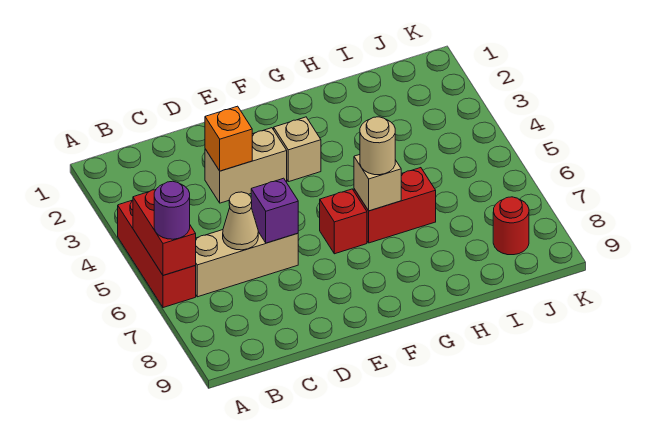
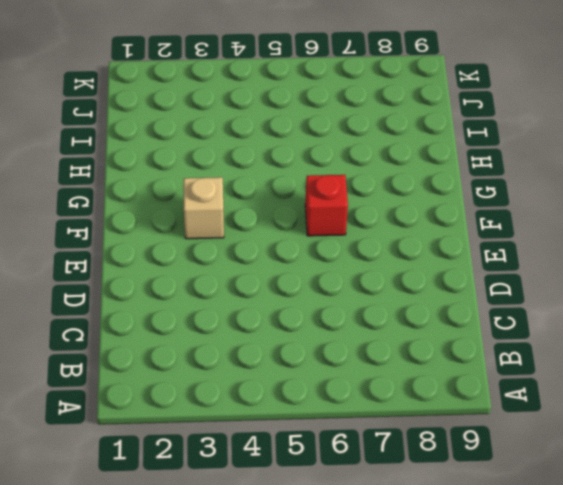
none -> red brick A4:A6 level 1
none -> tan brick B6:D6 level 1
none -> tan brick D3:E3 level 1

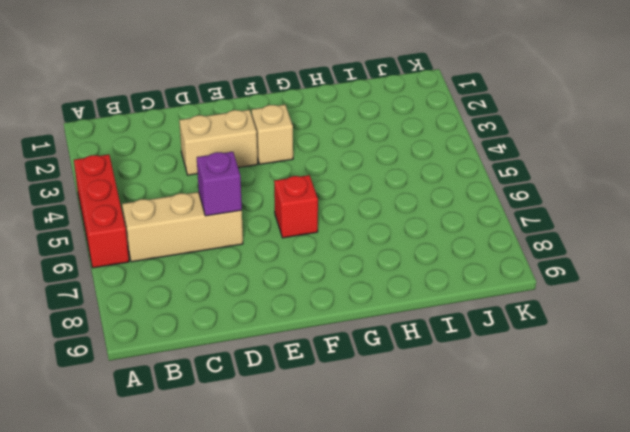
none -> red brick G6:H6 level 1
none -> red round brick J8 level 1
none -> red brick A5:A6 level 2

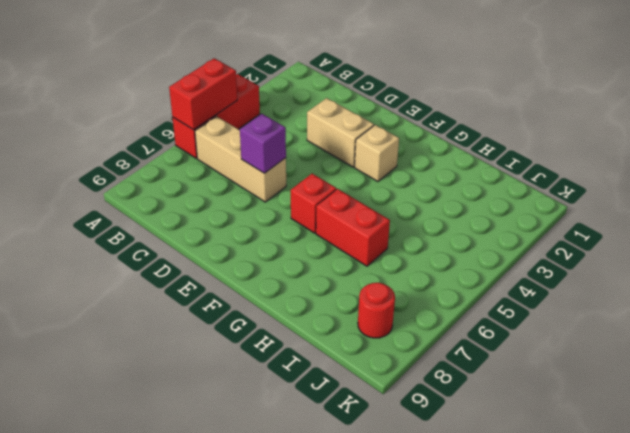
none -> tan cone C6 level 2
none -> orange brick D3 level 2
none -> tan brick G6 level 2

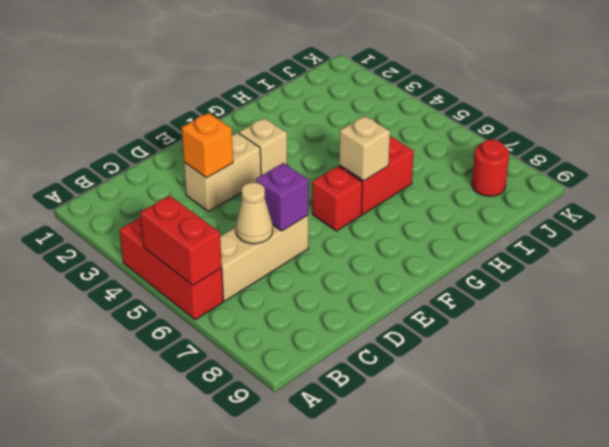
none -> purple round brick A6 level 3
none -> tan round brick G6 level 3

